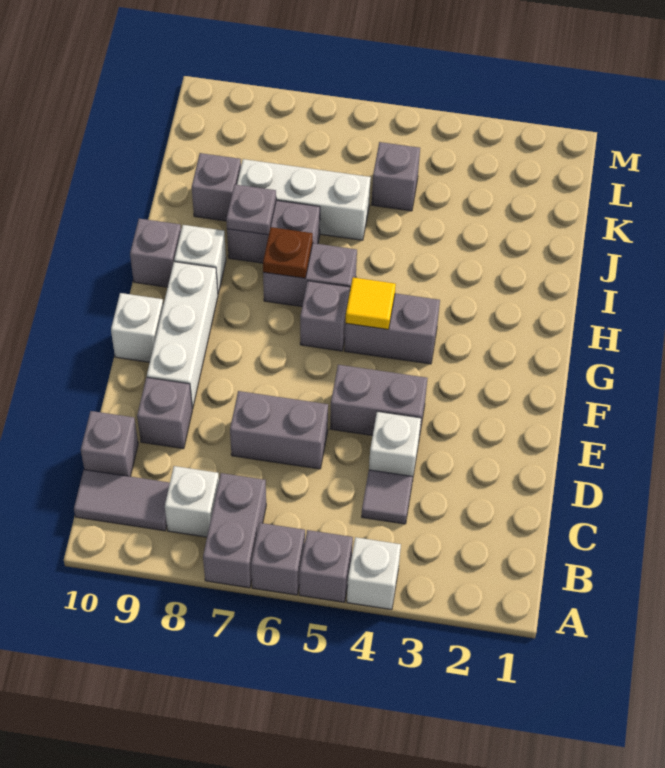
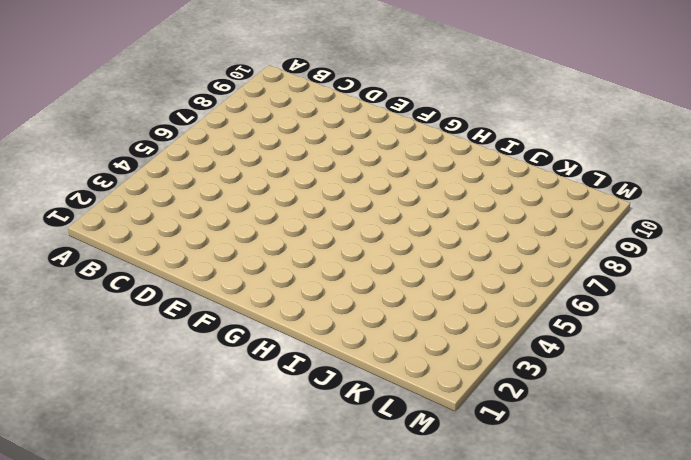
none -> white brick A4 level 1
none -> grey brick A5 level 1
none -> grey brick A6 level 1

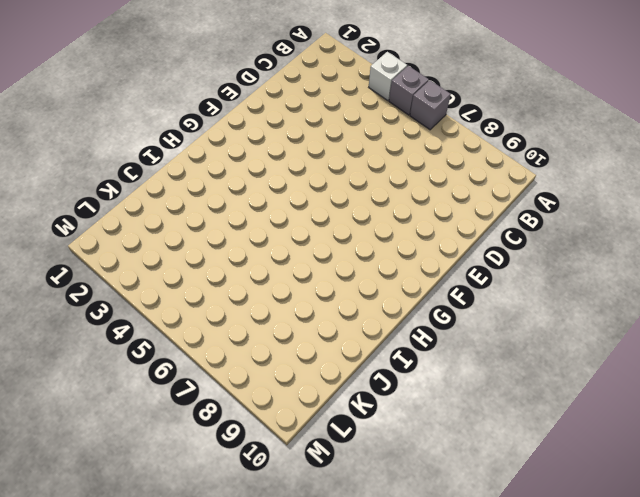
none -> grey brick A7:B7 level 1
none -> white brick B8 level 1
none -> grey tile B9:B10 level 1

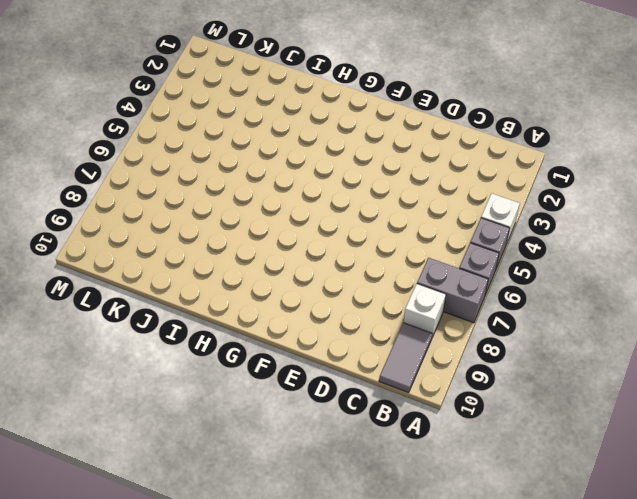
none -> grey tile C4 level 1
none -> grey brick C10 level 1
none -> white brick D4 level 1

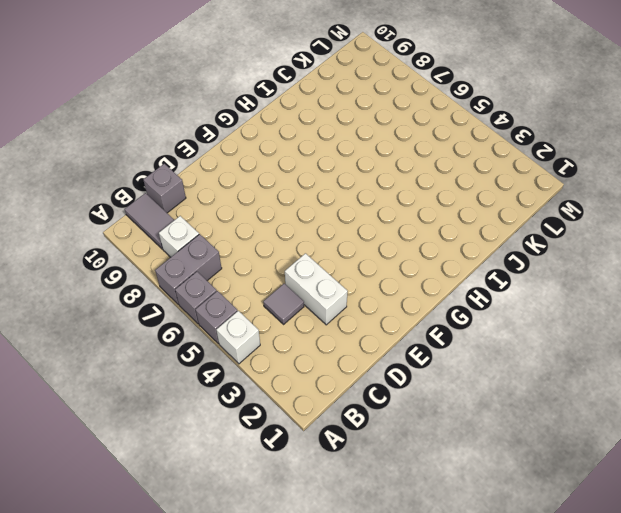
white brick D3:D4 level 1 -> white brick D4 level 1
none -> grey brick D6:D7 level 1
none -> grey brick D9 level 1
none -> grey brick E4:E5 level 1

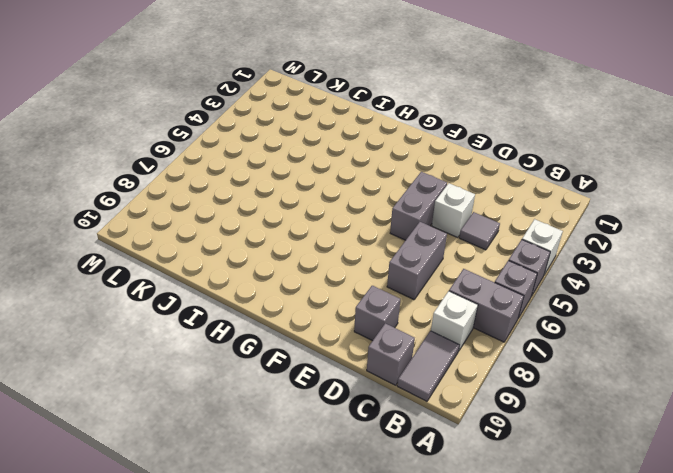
none -> white brick E9:G9 level 1
none -> white brick F10 level 1
none -> grey brick G4:G5 level 1

